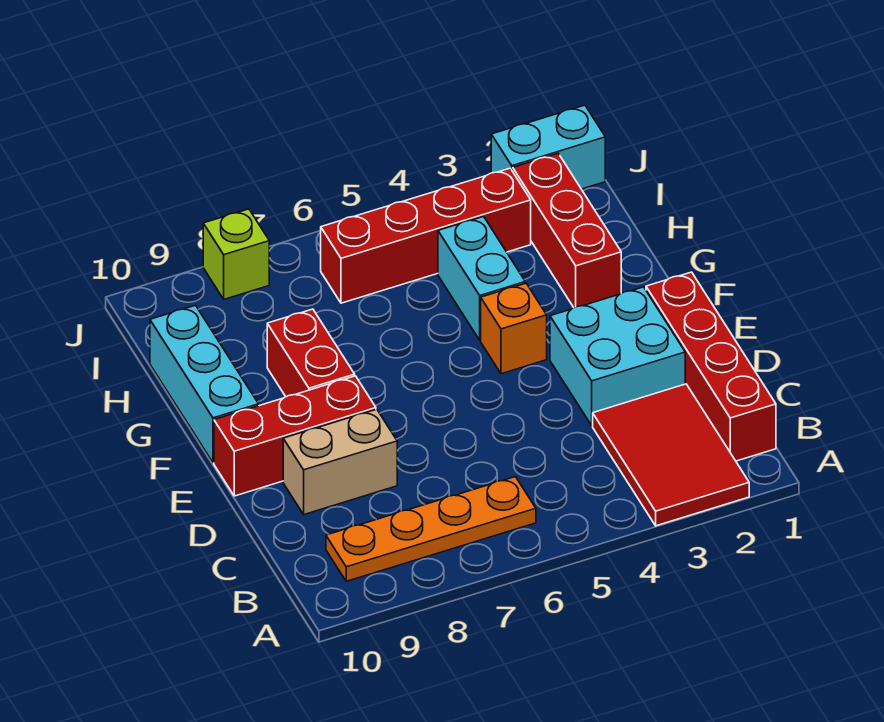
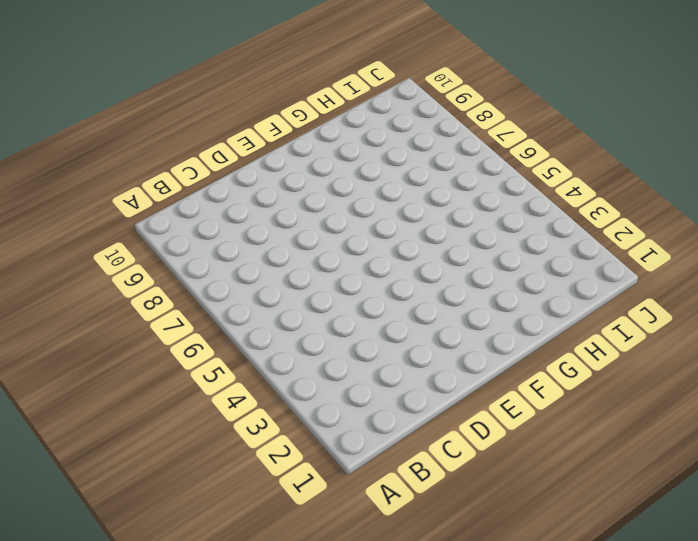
none -> red tile A2:C3 level 1
none -> red brick B1:E1 level 1
none -> orange plate B6:B9 level 1

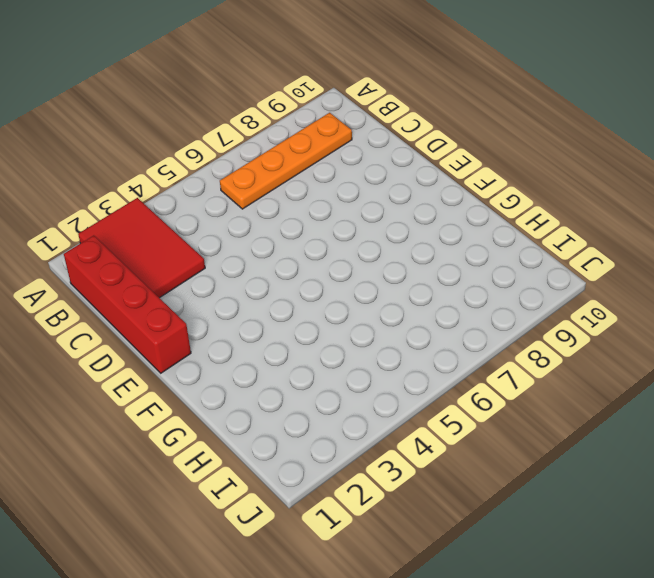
none -> cyan brick D2:E3 level 1
none -> tan brick D8:D9 level 1
none -> red brick E8:E10 level 1

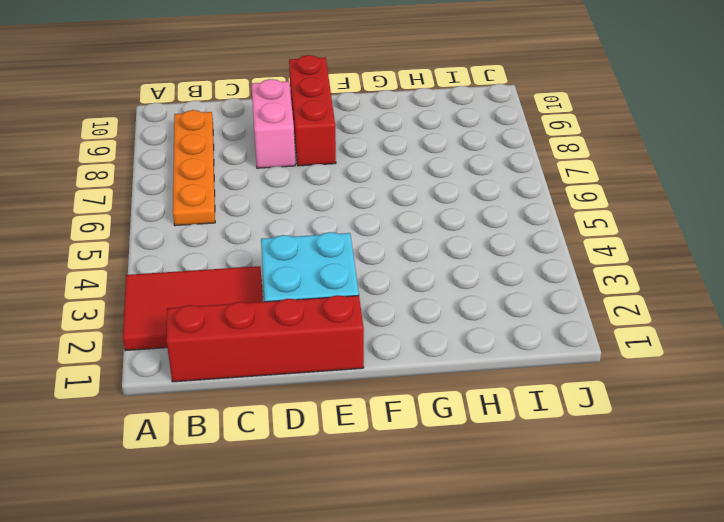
pink brick D8:D9 level 1 -> tan brick D8:D9 level 1
none -> orange brick F4 level 1
none -> red brick F8:G8 level 1
none -> cyan brick F10:H10 level 1

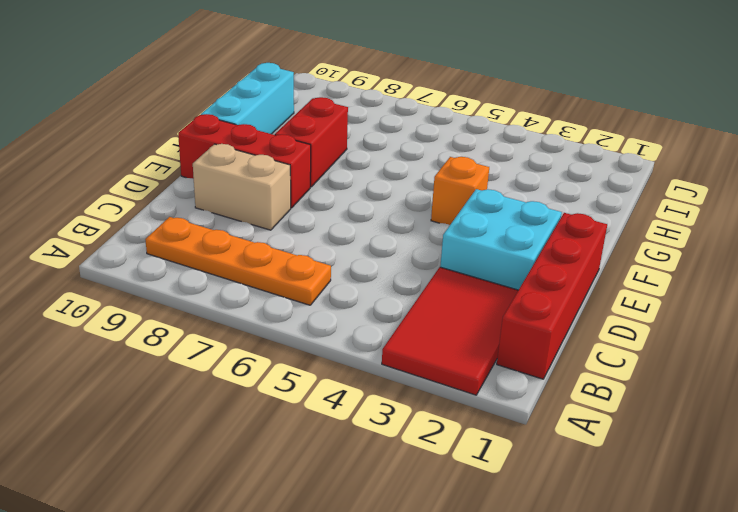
none -> red brick G2:I2 level 1
none -> cyan brick G4:H4 level 1
none -> red brick I3:I6 level 1

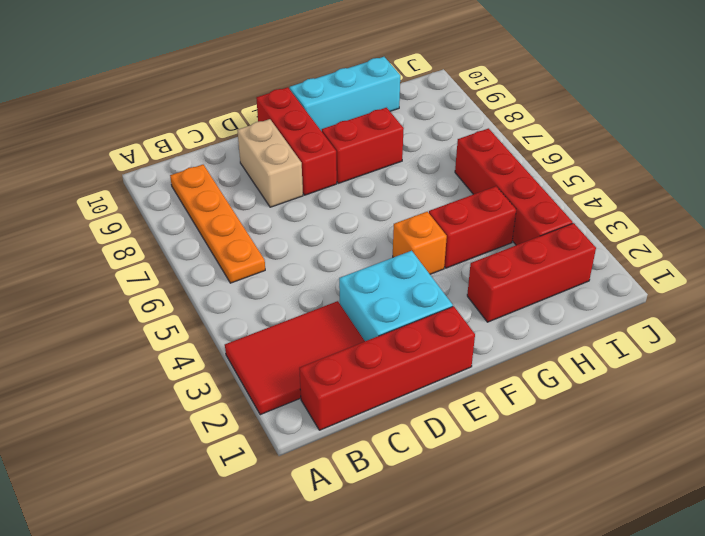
red brick G4:H4 level 1 -> cyan brick G4:H4 level 1
none -> cyan brick J1:J2 level 1
none -> lime brick J8 level 1

